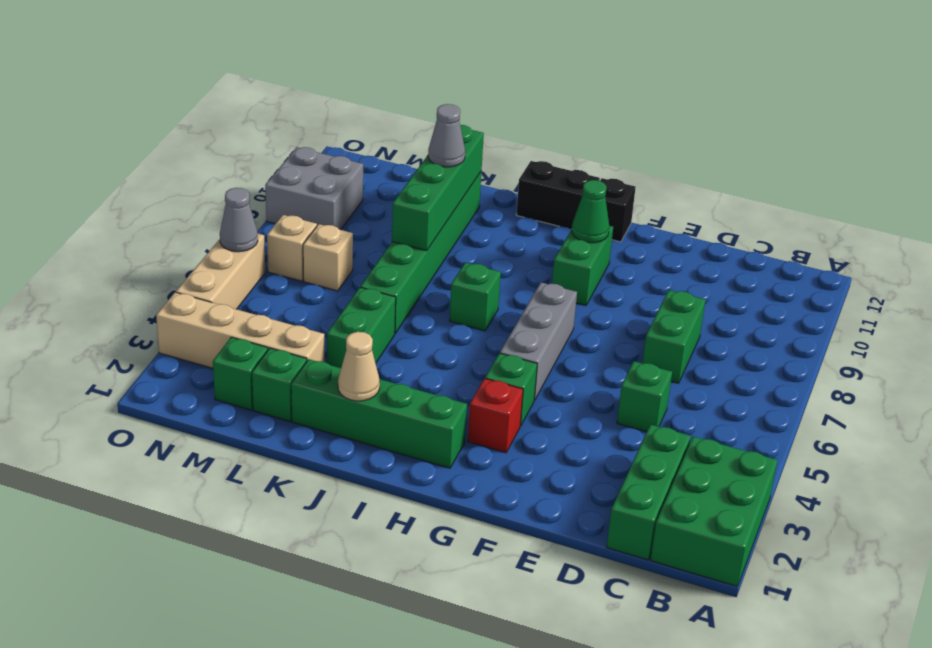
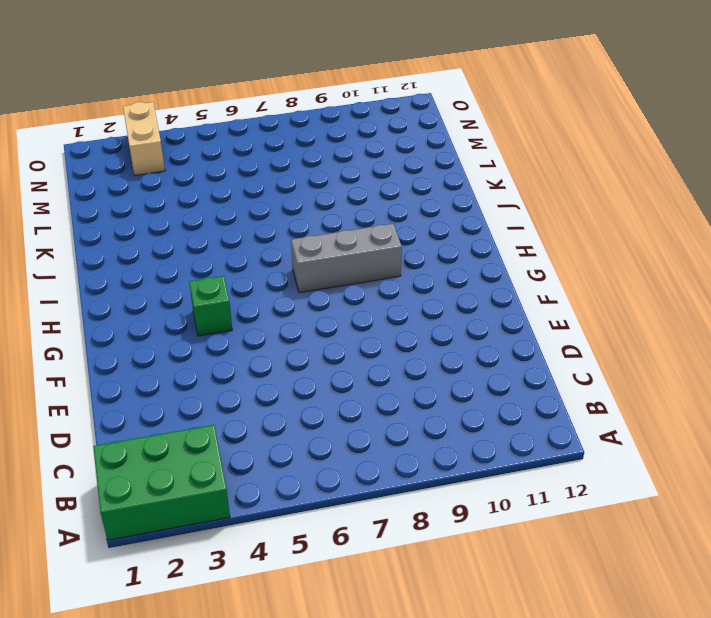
grey brick H7:H9 level 1 -> grey brick G5:G7 level 1
tan brick N3:O3 level 1 -> tan brick L3:O3 level 1
none -> green brick C1:C3 level 1
none -> green brick D5 level 1
none -> green brick D7:D8 level 1

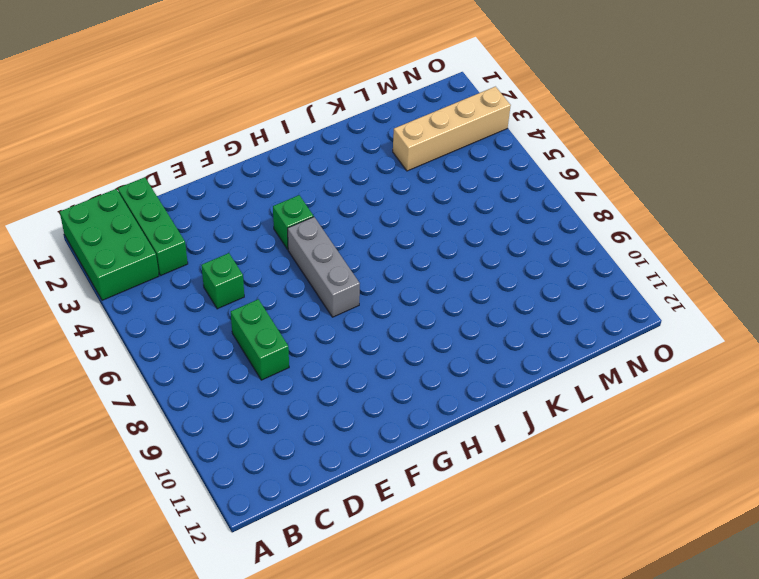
none -> red brick G3 level 1
none -> green brick G9:G10 level 1
none -> black brick G12 level 1

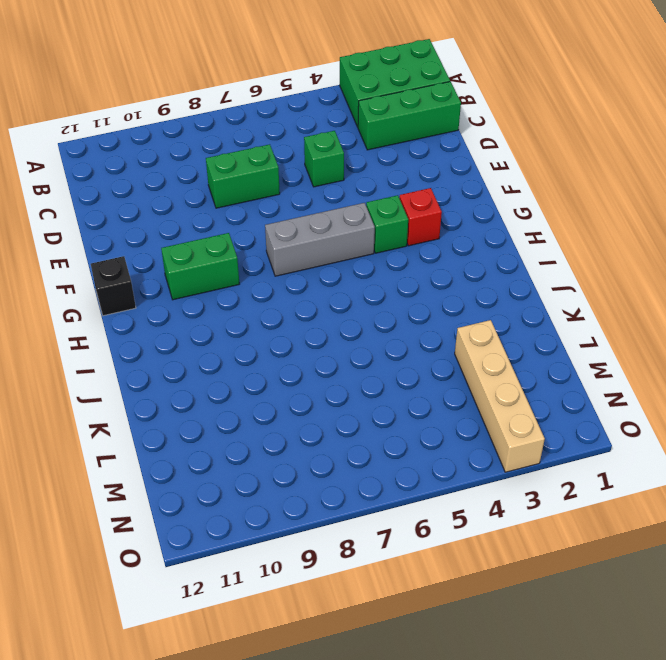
none -> green brick H2:K2 level 1
none -> black brick H12:I12 level 1
none -> green brick I7 level 1

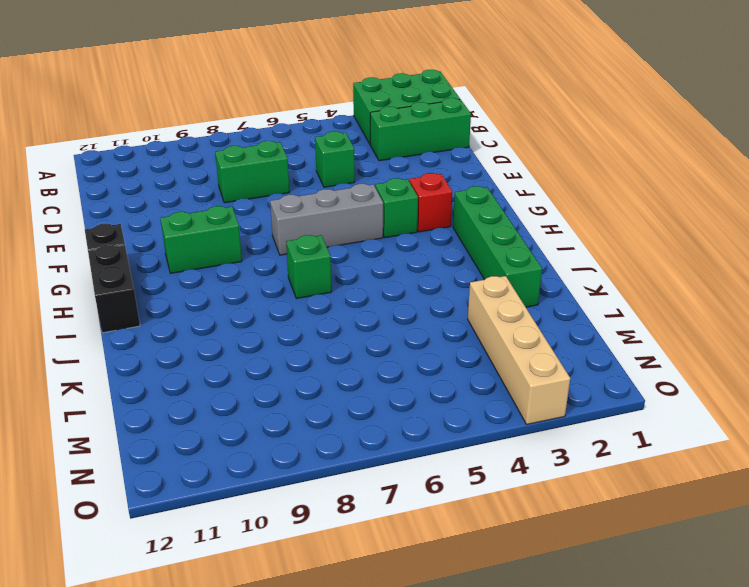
none -> green brick K4:K5 level 1
none -> green brick K6:K11 level 1
none -> green brick L2 level 1

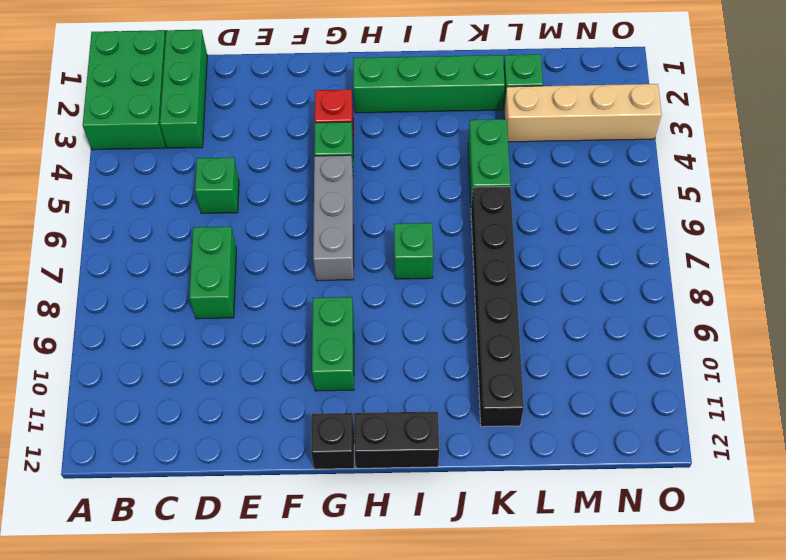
black brick K6:K11 level 1 -> green brick K6:K11 level 1
none -> green brick M2 level 1
none -> tan brick M7 level 1
none -> tan brick N7 level 1

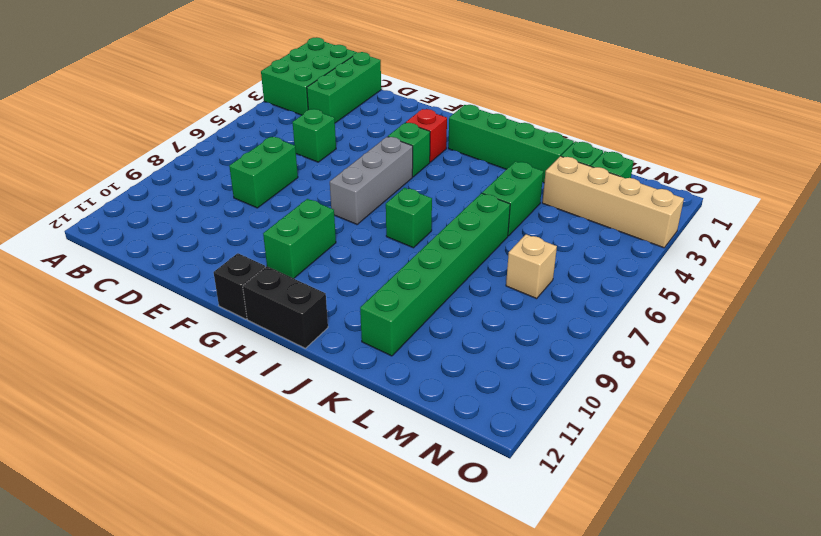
none -> tan brick N7 level 1
none -> grey brick N9:O10 level 1
none -> tan brick O4:O6 level 1

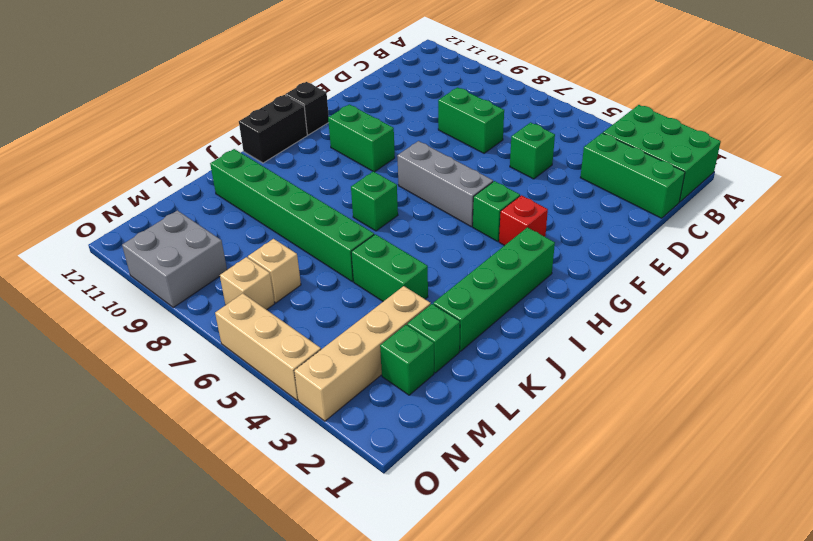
none -> green cone G10 level 2
none -> tan cone J2 level 2
none -> green brick K8:K11 level 2

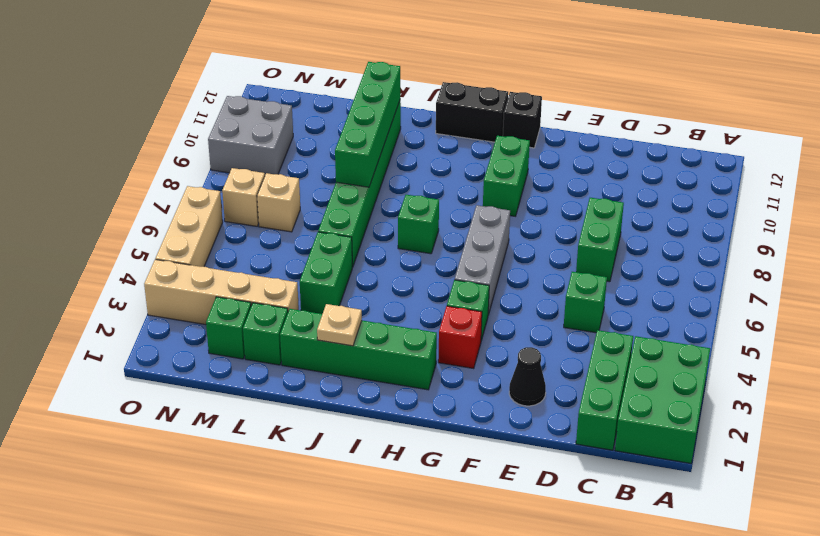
black cone E2 level 1 -> none
tan plate J2 level 2 -> tan cone J2 level 2
none -> green cone G10 level 2
none -> grey cone O6 level 2
none -> grey cone K10 level 3

